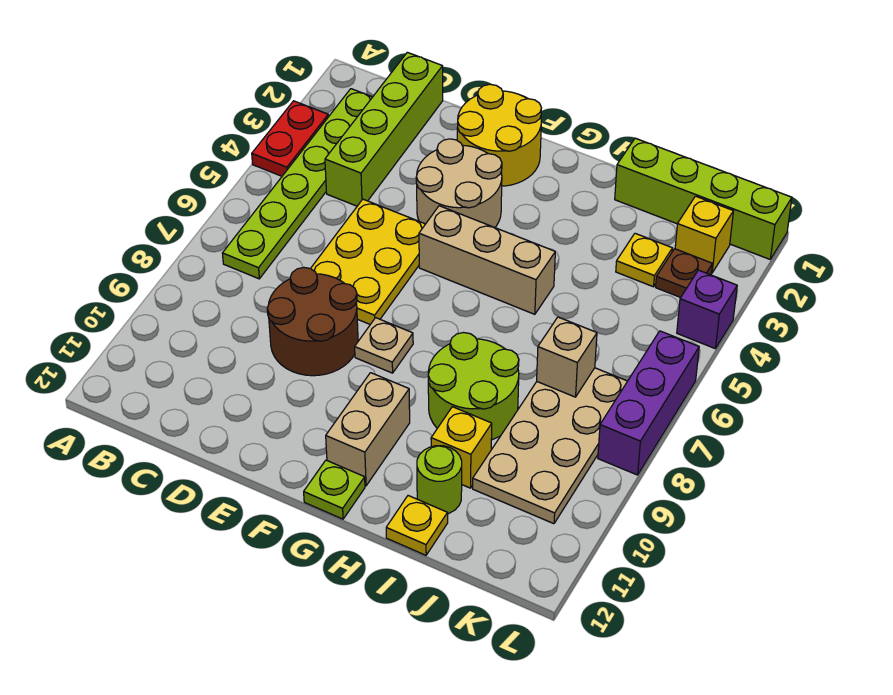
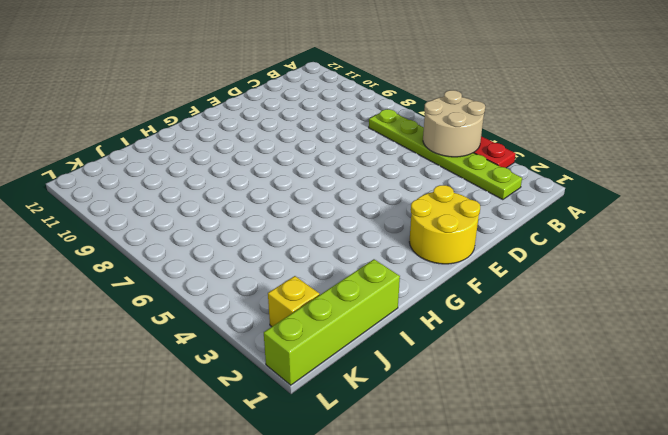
tan round brick A4:B5 level 2 -> tan round brick E3:F4 level 1
none -> lime brick C1:C4 level 1
none -> yellow plate D5:E7 level 1
none -> brown round brick D8:E9 level 1

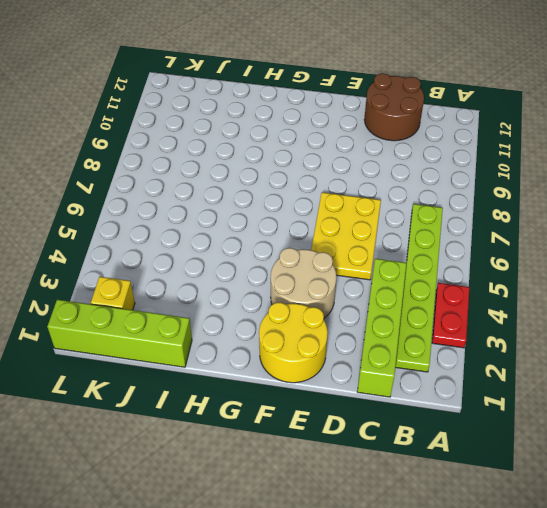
brown round brick C11:D12 level 1 -> brown round brick D8:E9 level 1
none -> tan brick F5:H5 level 1
none -> tan plate F8 level 1
none -> tan brick G10:G11 level 1

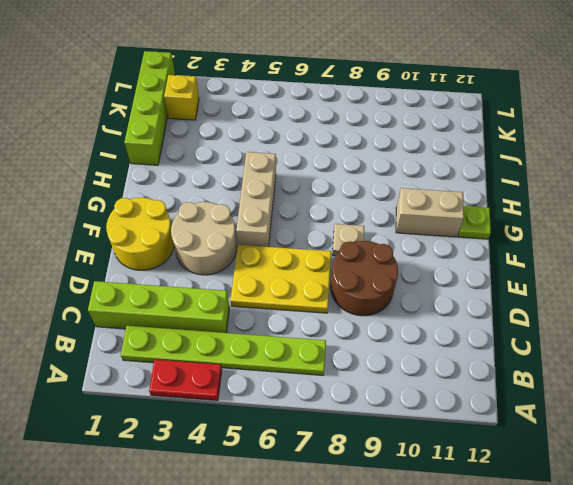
none -> lime round brick H8:I9 level 1
none -> yellow brick I10 level 1
none -> lime round brick I11 level 1

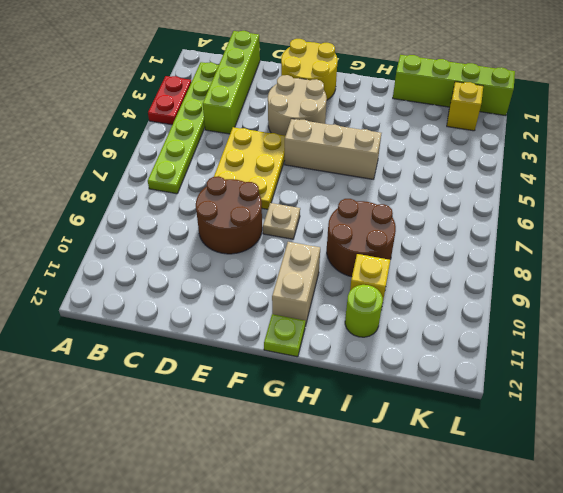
brown round brick H8:I9 level 1 -> lime round brick H8:I9 level 1
none -> yellow plate I12 level 1
none -> yellow plate J3 level 1
none -> tan plate J7:K10 level 1

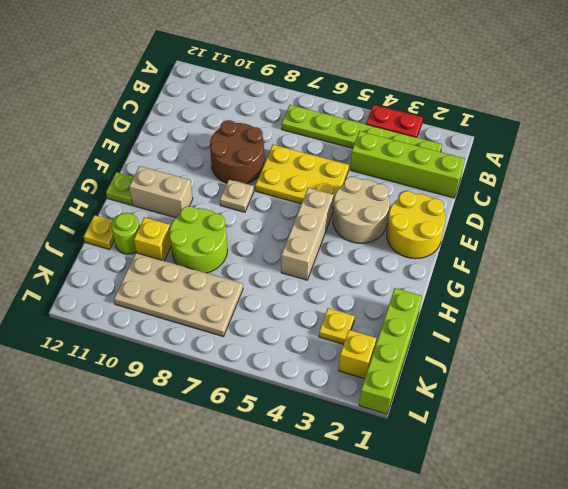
none -> brown plate K3 level 1
none -> purple brick L4 level 1
none -> purple brick L6:L8 level 1

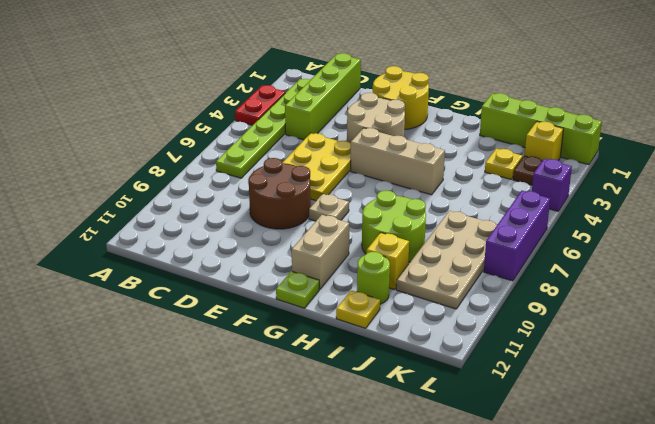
none -> tan brick J7 level 2

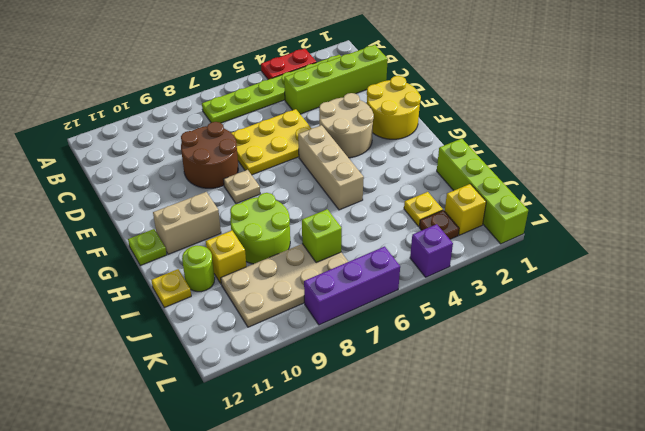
lime brick J7 level 2 -> tan brick J7 level 2

